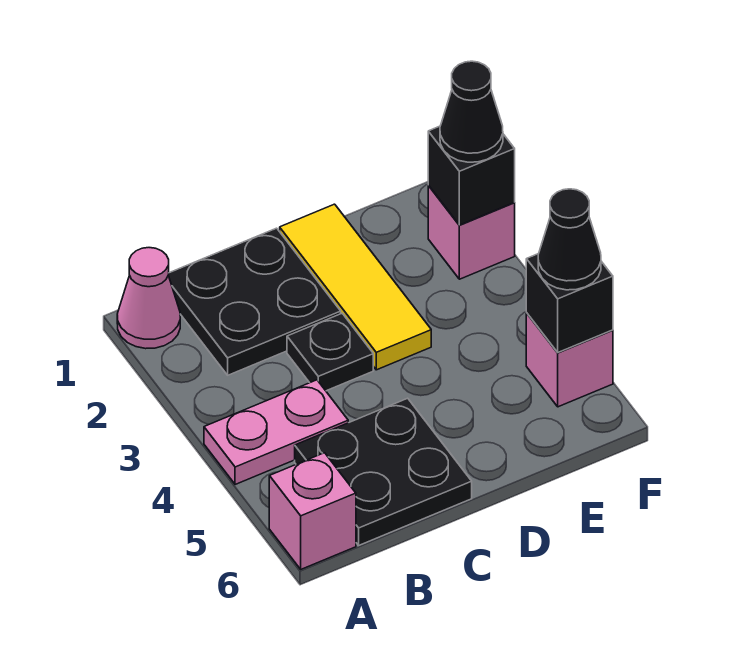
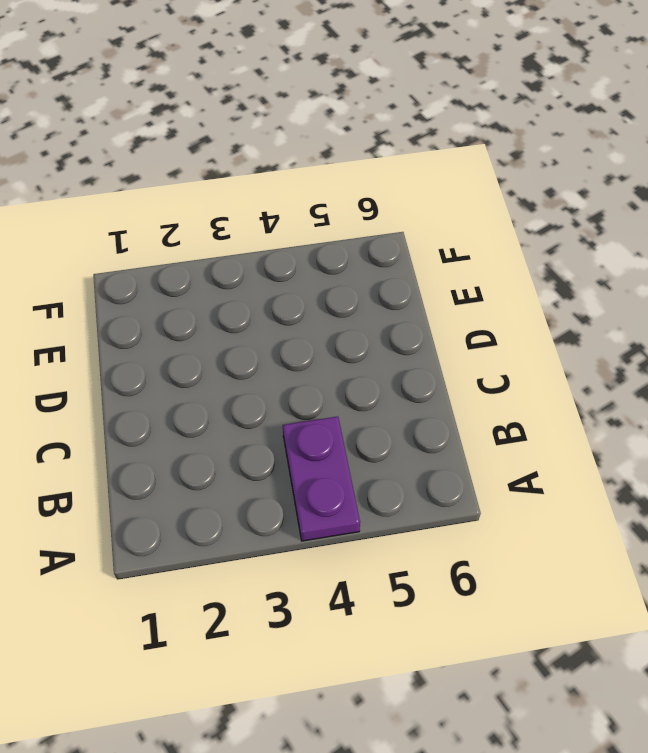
purple plate A4:B4 level 1 -> pink plate A4:B4 level 1
none -> pink cone A1 level 1
none -> pink brick A6 level 1
none -> black plate B1:C2 level 1

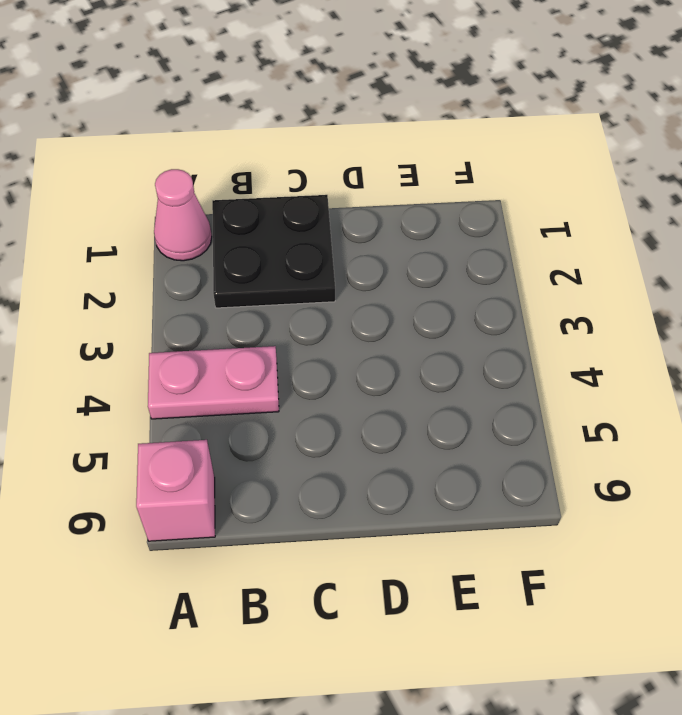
none -> black plate B5:C6 level 1
none -> black plate C3 level 1
none -> yellow tile D1:D3 level 1

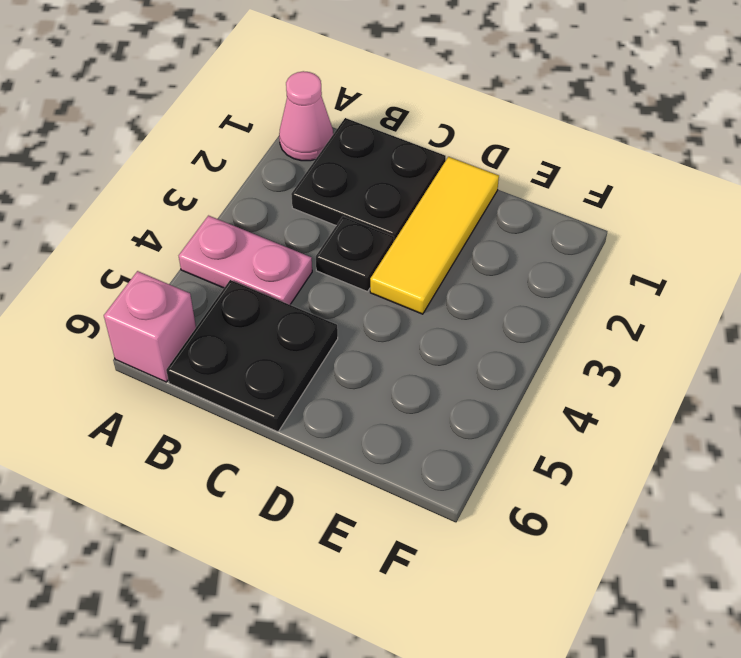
none -> pink brick F2 level 1
none -> pink brick F5 level 1
none -> black brick F2 level 2

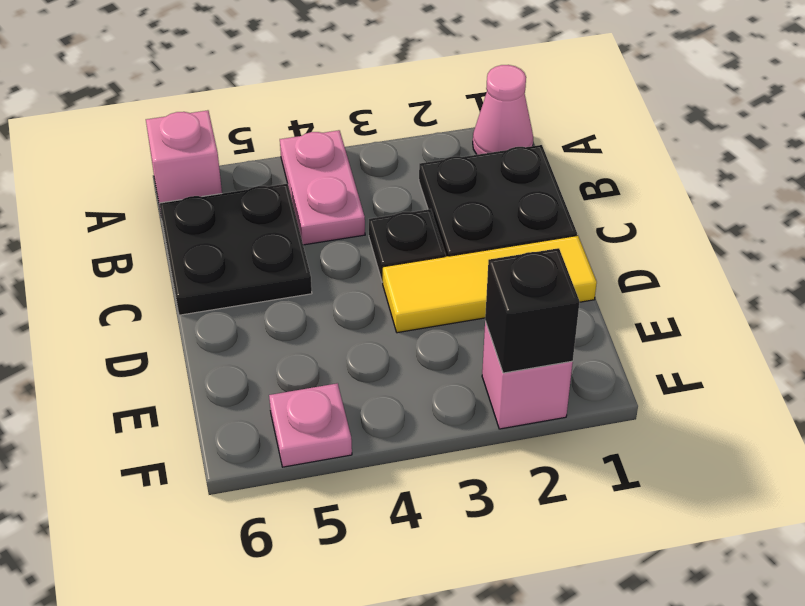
pink plate F5 level 1 -> pink brick F5 level 1
none -> black brick F5 level 2
none -> black cone F2 level 3
none -> black cone F5 level 3

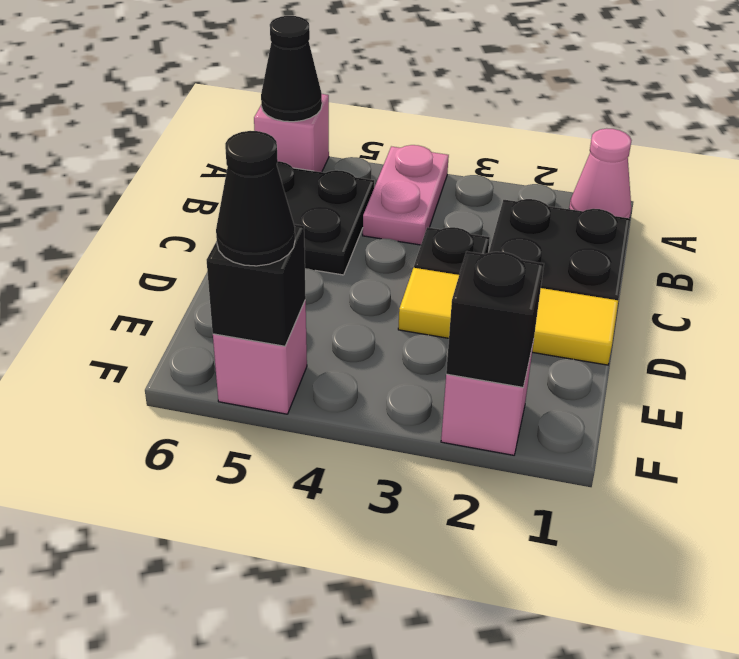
black cone A6 level 2 -> black cone F2 level 3

